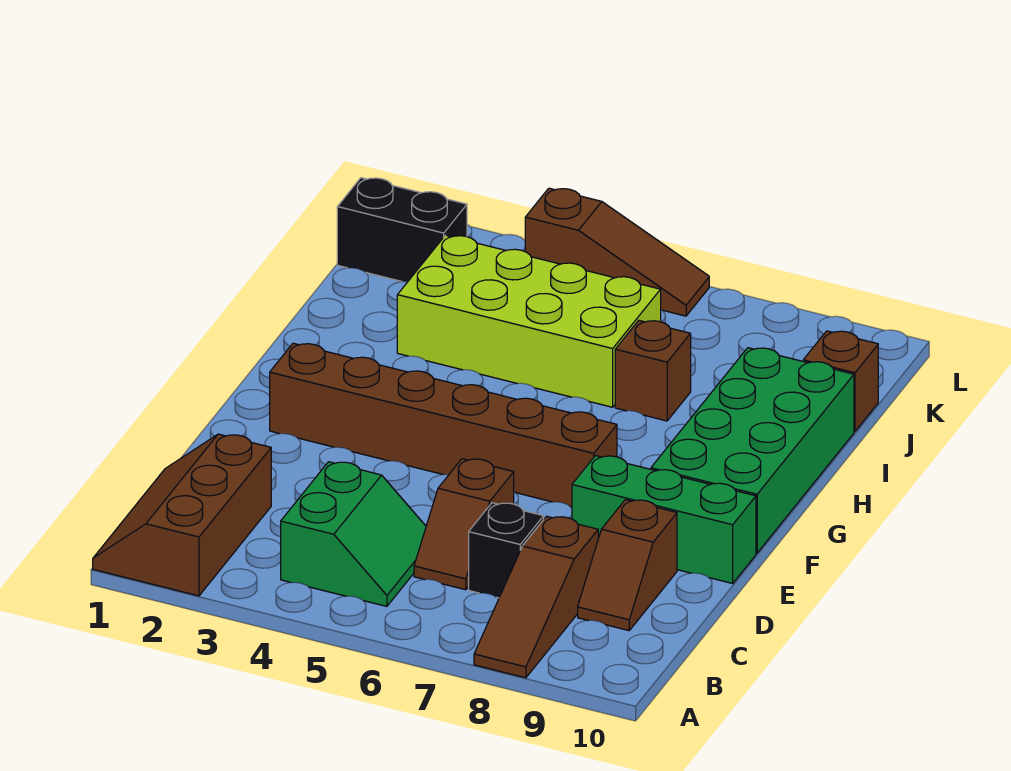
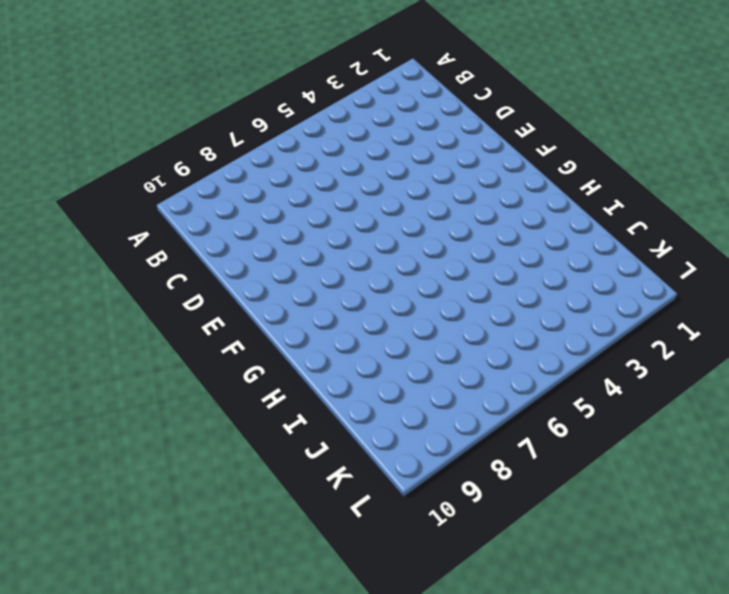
none -> brown slope A1:C2 level 1 top 2
none -> brown slope A8:C8 level 1 top C
none -> green slope B4:C5 level 1 top 4

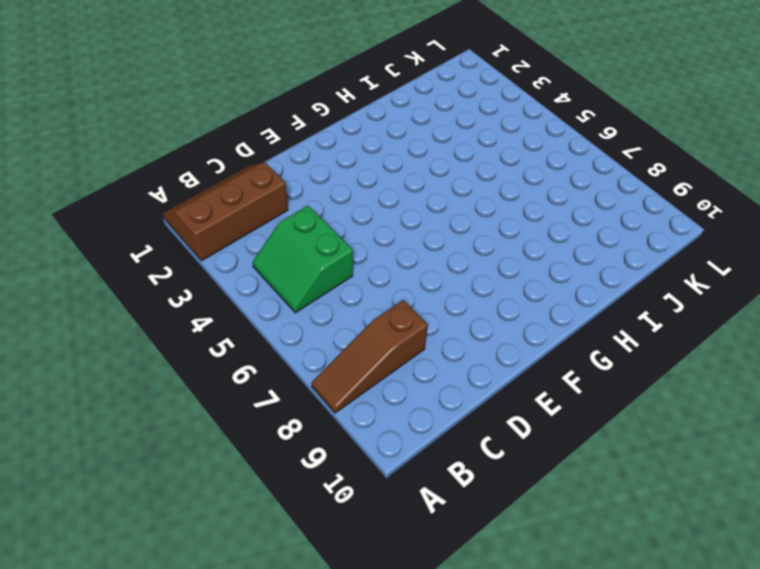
green slope B4:C5 level 1 top C -> green slope B4:C5 level 1 top 4
none -> brown slope C6:D6 level 1 top D
none -> black brick C7 level 1
none -> brown slope C9:D9 level 1 top D

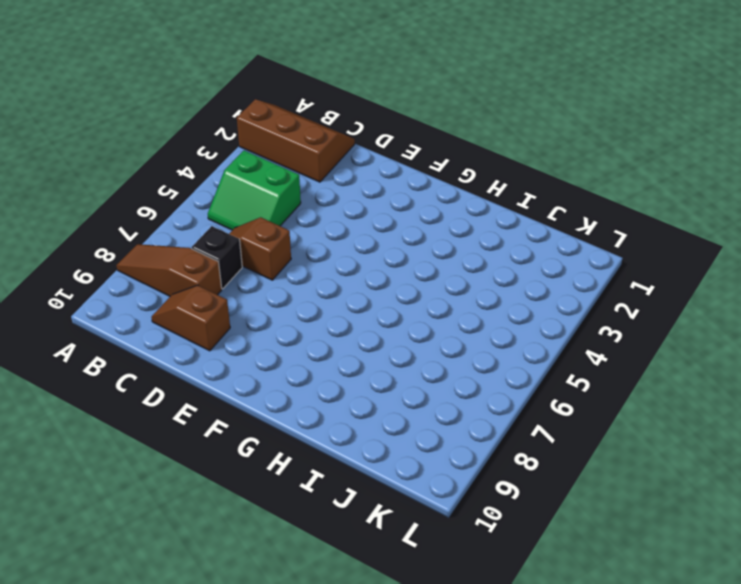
none -> green brick E8:E10 level 1
none -> brown brick F2:F7 level 1
none -> green brick F9:I10 level 1

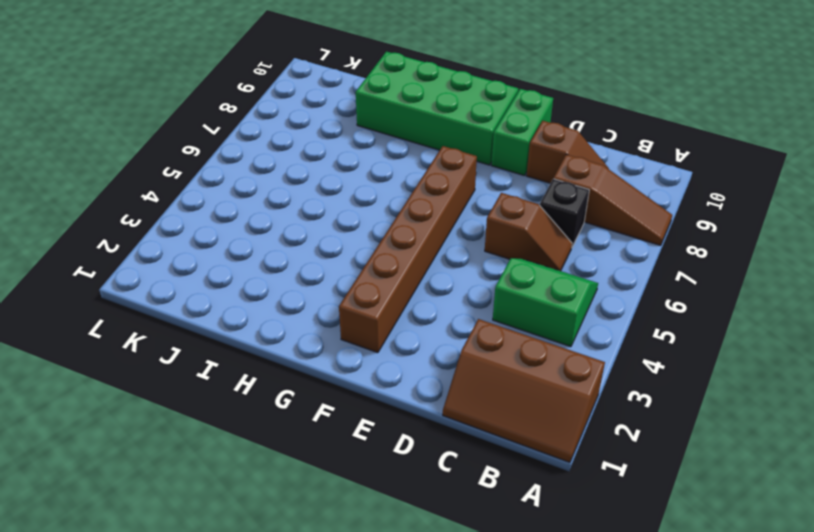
green brick E9:E10 level 1 -> green brick E8:E10 level 1
none -> lime brick I3:J6 level 1
none -> brown brick I7 level 1
none -> brown brick J10 level 1

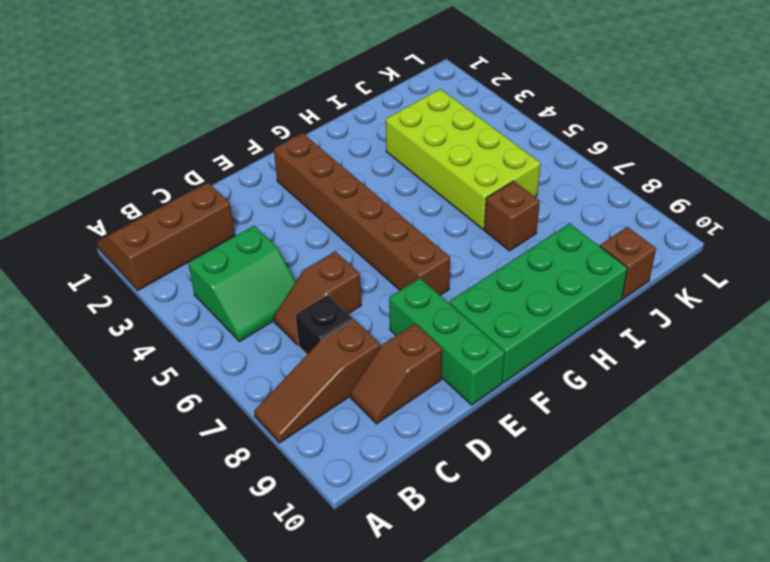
none -> black brick K1:K2 level 1
none -> brown slope L4:L6 level 1 top 4

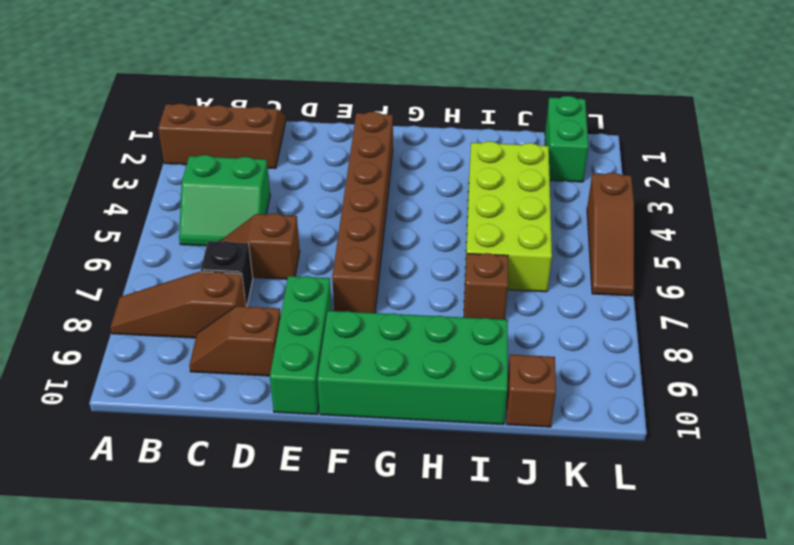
green brick K1:K2 level 1 -> black brick K1:K2 level 1

